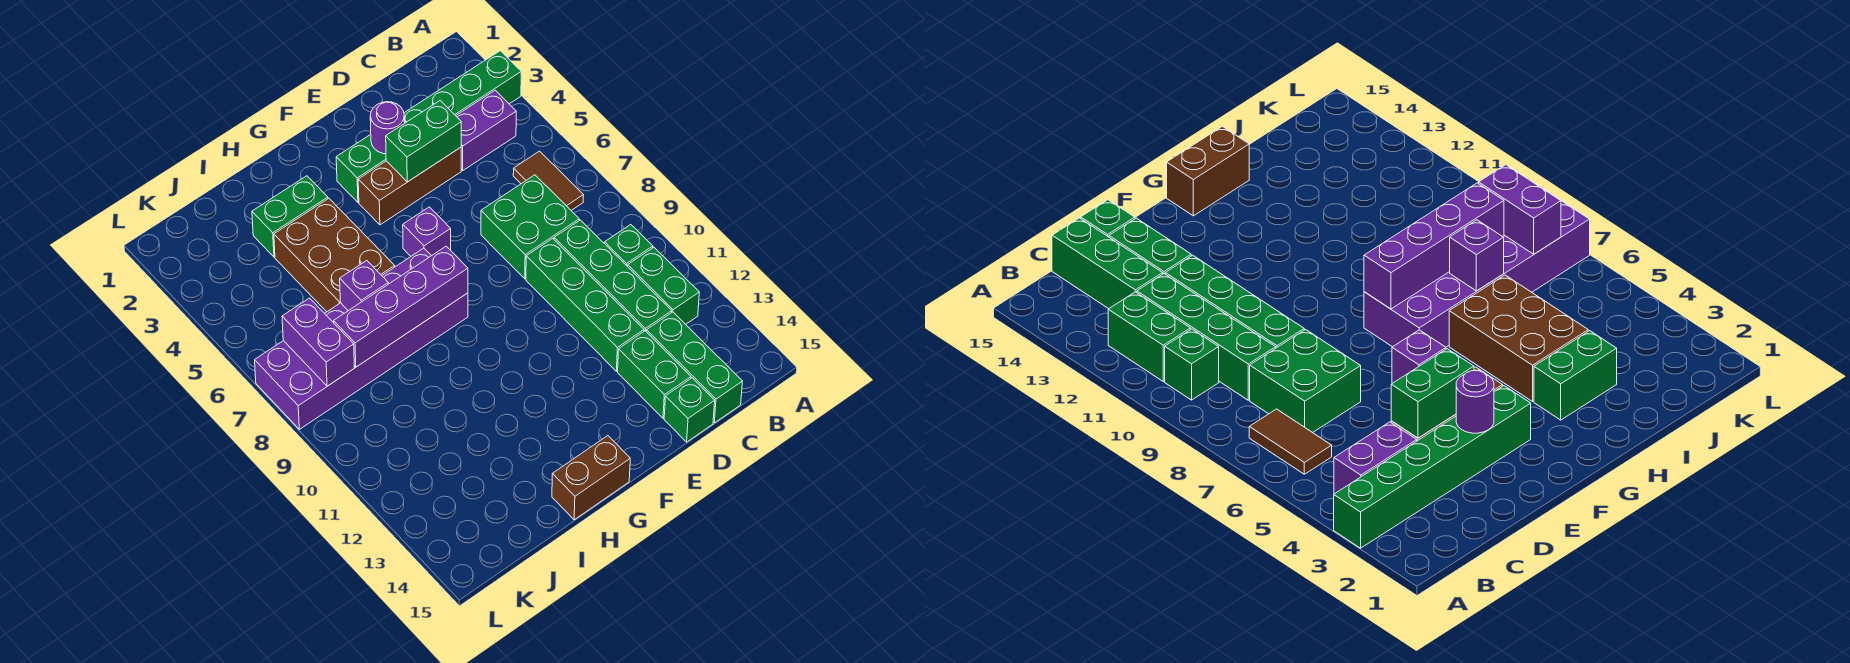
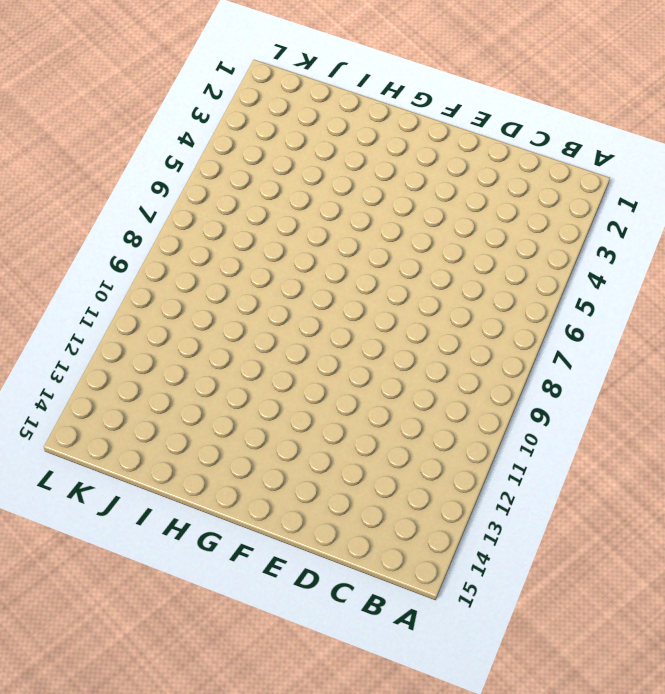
none -> green brick A3:F3 level 1
none -> purple brick B4:C4 level 1
none -> brown tile B6:B7 level 1

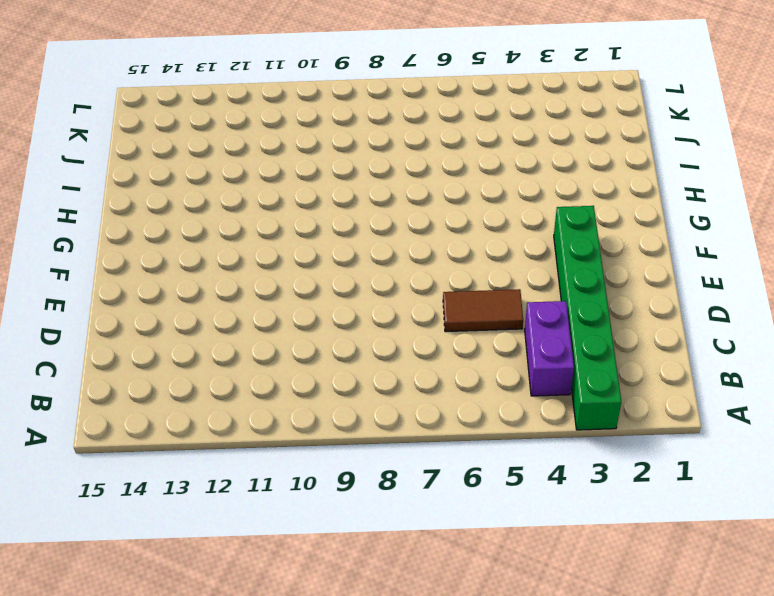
brown tile D5:D6 level 1 -> brown tile B6:B7 level 1
none -> green brick B10 level 1
none -> green brick B11:B12 level 1
none -> green brick C7:D8 level 1

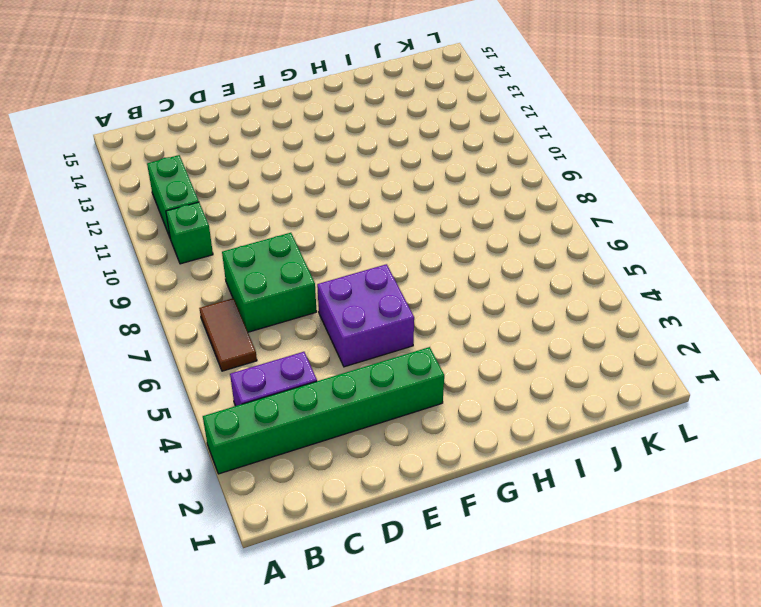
purple brick E5:F6 level 1 -> purple brick F6 level 1
none -> green brick C9:C12 level 1
none -> green brick C13:C15 level 1
none -> brown brick D4:F4 level 1

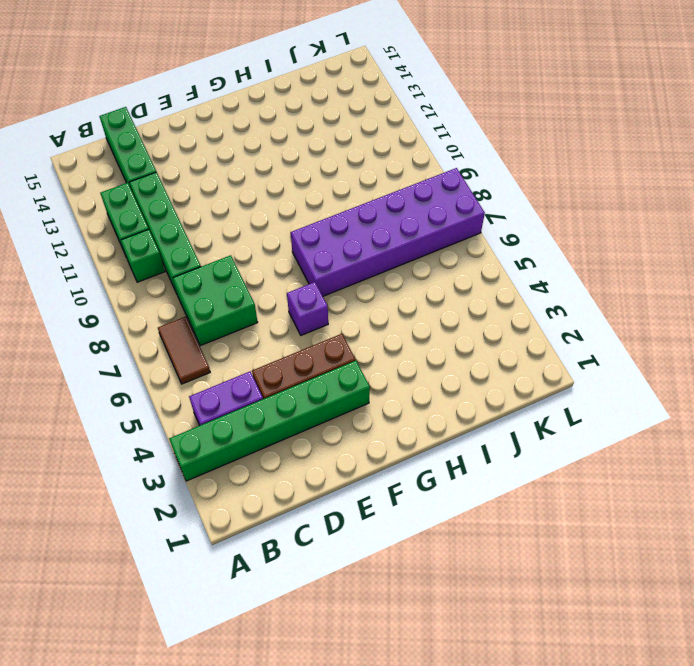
none -> green brick D9:D12 level 1
none -> green brick D13:D14 level 1
none -> green brick D15 level 1

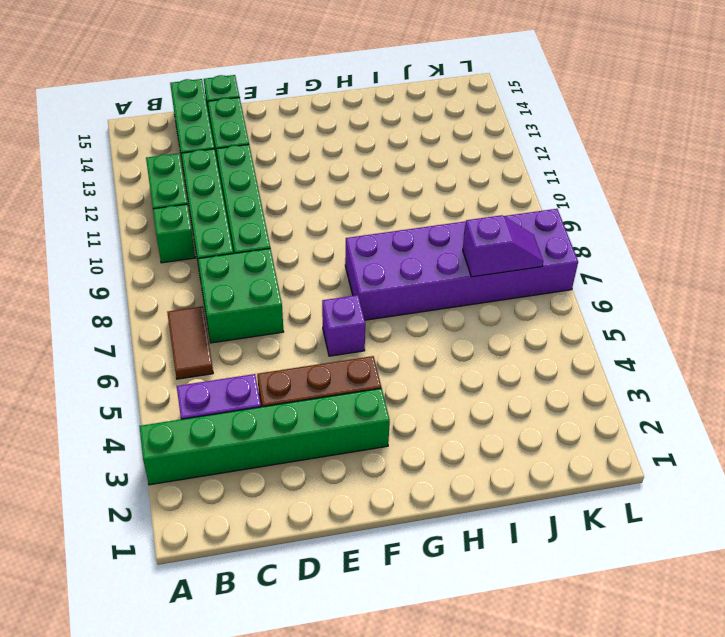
purple slope J7:K7 level 2 top J -> purple brick K7:K8 level 2
none -> brown brick G15:H15 level 1
none -> green brick H3:I3 level 1
none -> brown brick H4:I6 level 1

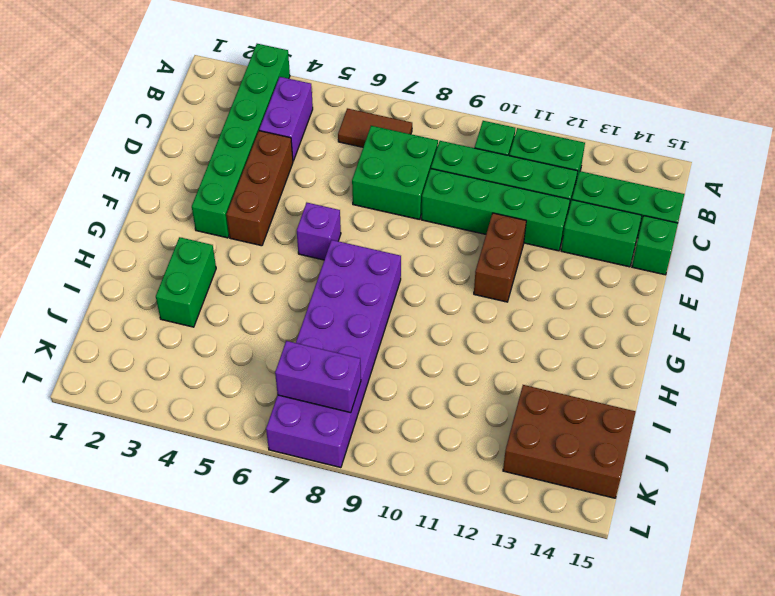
brown brick E11:F11 level 1 -> brown brick G15:H15 level 1
brown brick J13:K15 level 1 -> brown brick H4:I6 level 1
none -> green brick D4:E4 level 2
none -> purple round brick E3 level 2
none -> purple brick G8:J8 level 2

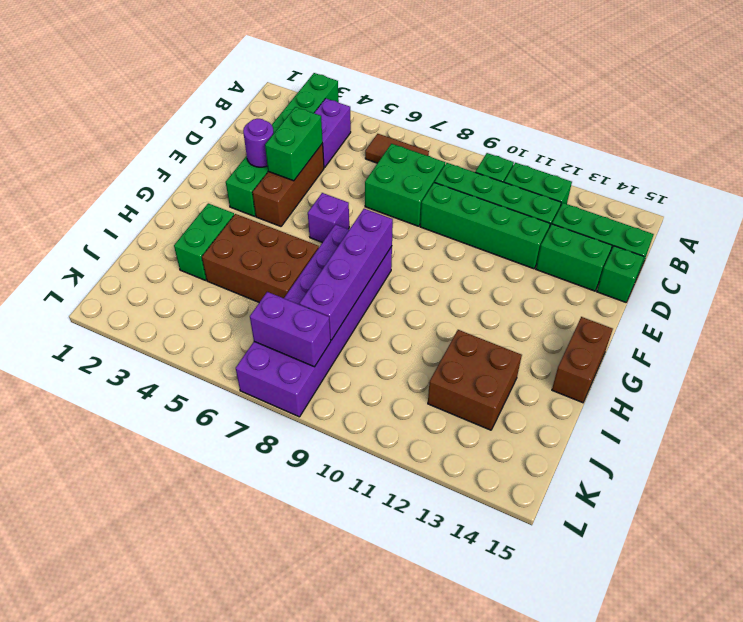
brown brick I12:J13 level 1 -> none
none -> purple brick I7 level 2

